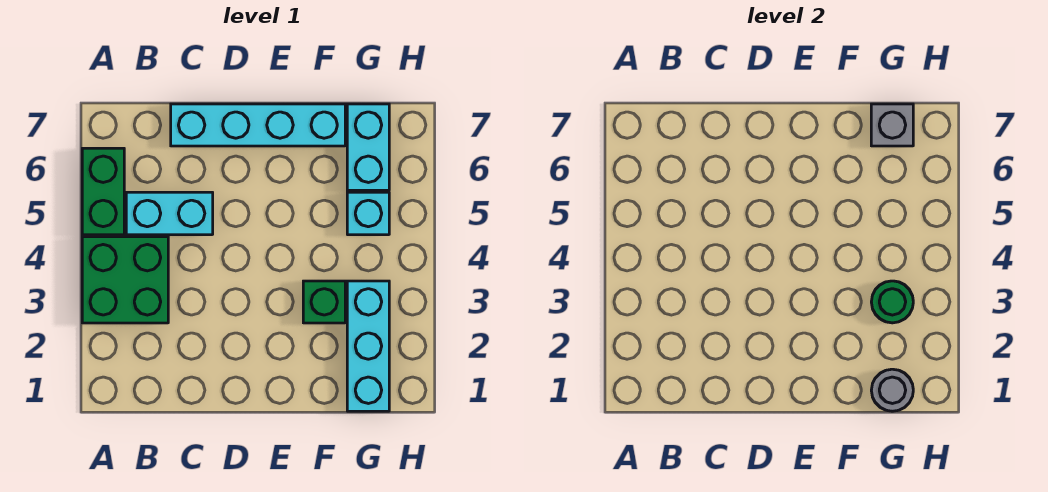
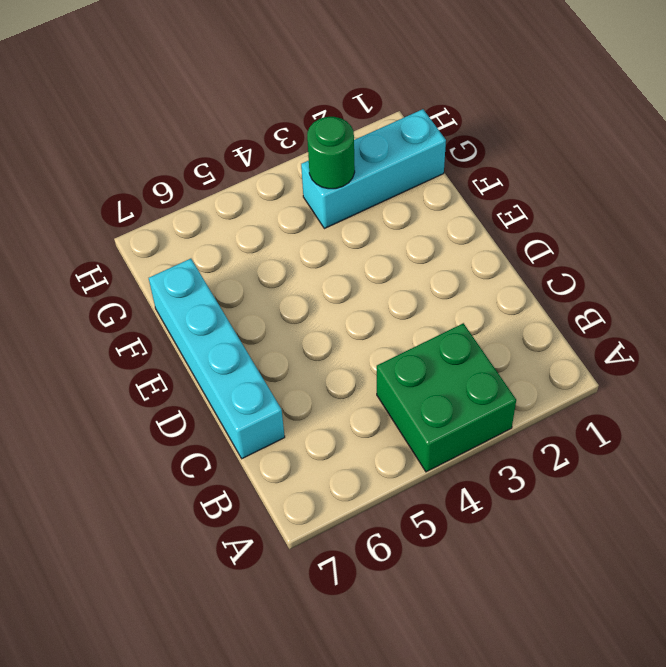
none -> green brick A5:A6 level 1
none -> cyan brick B5:C5 level 1

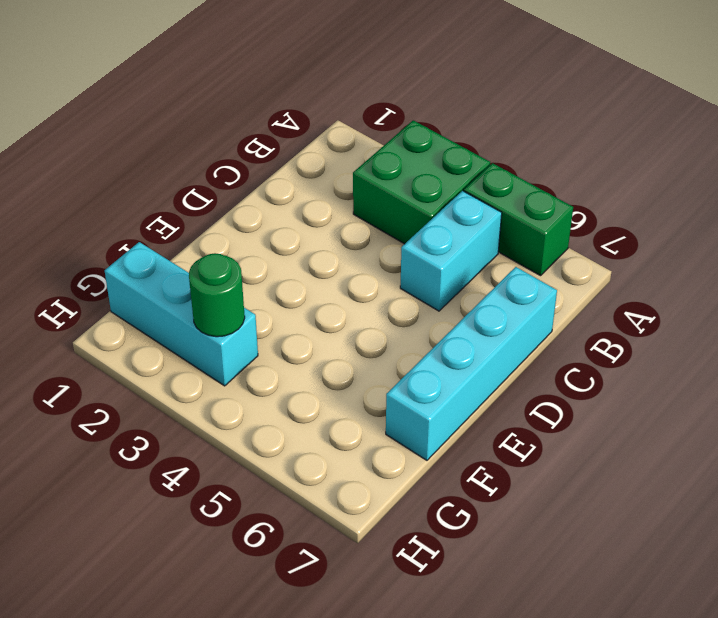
none -> green brick F3 level 1
none -> cyan brick G5 level 1

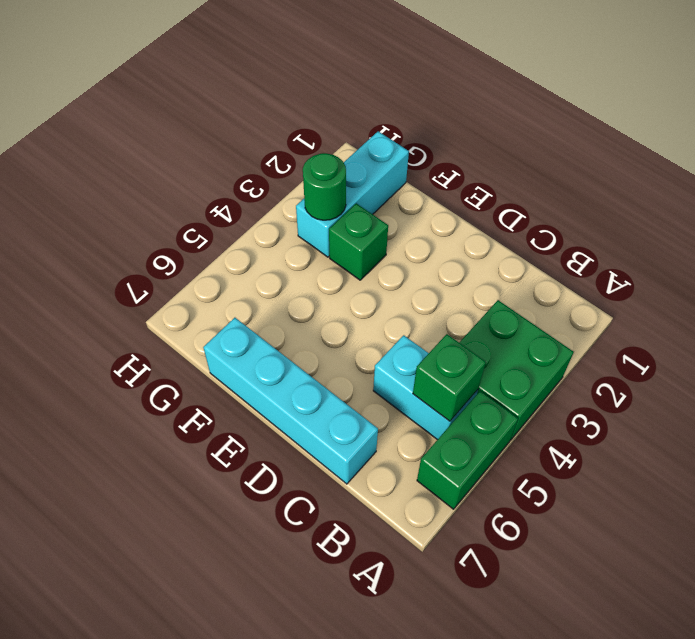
green brick B5 level 2 -> none
none -> cyan brick G5 level 1
none -> cyan brick G6:G7 level 1

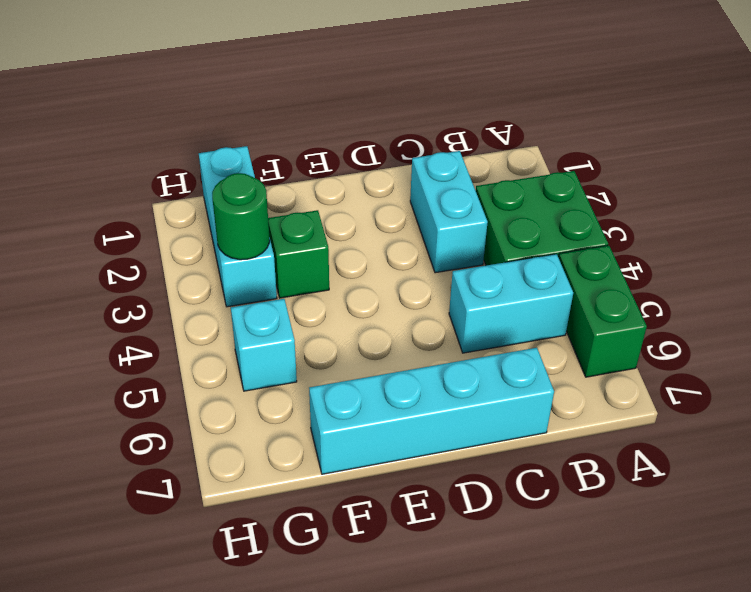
cyan brick C2:C3 level 1 -> cyan brick G6:G7 level 1
none -> grey round brick G1 level 2
none -> grey brick G7 level 2

